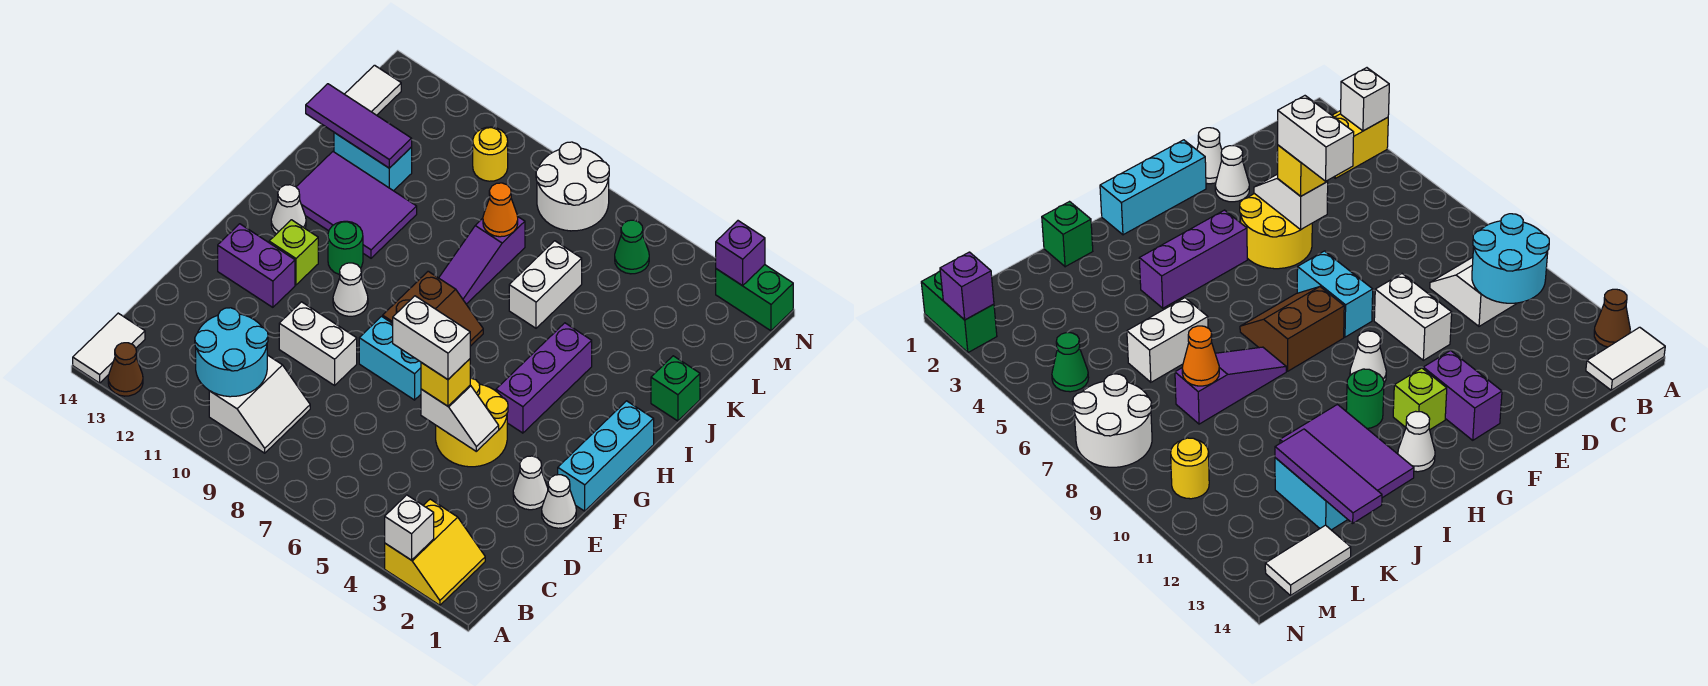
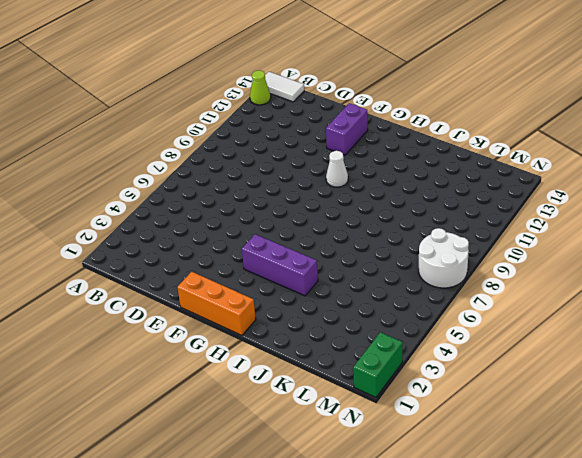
lime cone A13 level 1 -> brown cone A13 level 1
orange brick F1:H1 level 1 -> cyan brick F1:H1 level 1
none -> yellow slope A2:B3 level 1 top 3
none -> white slope B9:C10 level 1 top 10
none -> white cone E1 level 1
none -> white cone E2 level 1

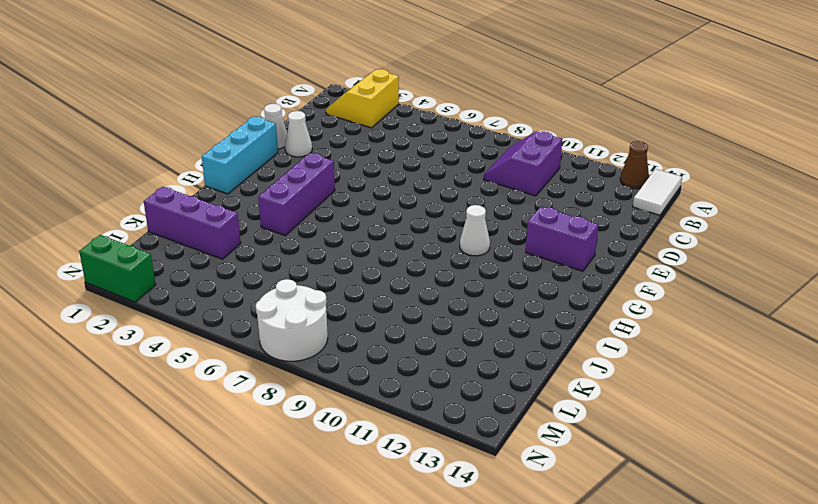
purple slope B9:C10 level 1 top 10 -> white slope B9:C10 level 1 top 10
purple brick K1:K3 level 1 -> none
none -> yellow round brick E4:F5 level 1
none -> white brick E9:E10 level 1
none -> cyan brick F7:F8 level 1
none -> brown slope G7:H8 level 1 top 8

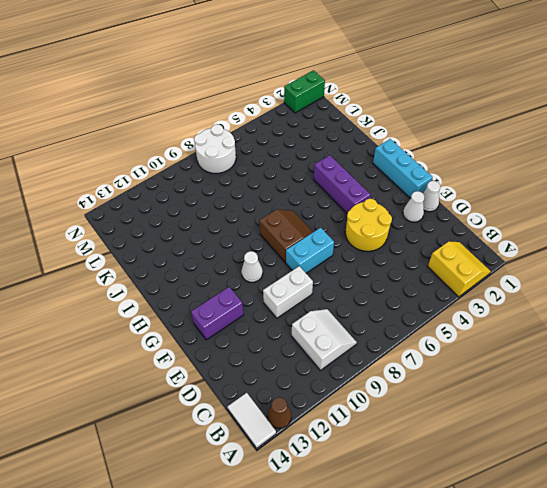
none -> lime brick G12 level 1
none -> green round brick H11 level 1
none -> white cone H13 level 1
none -> purple slope I8:K8 level 1 top K

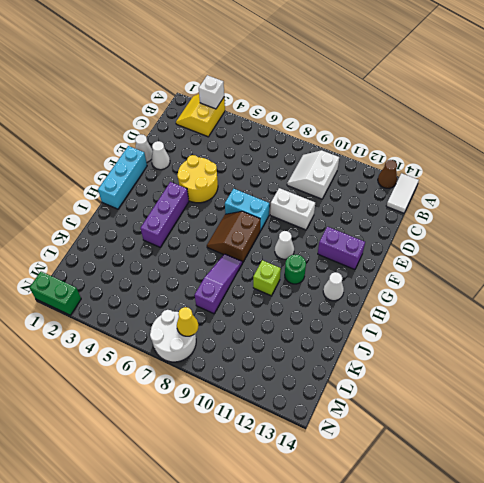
lime brick I10 level 1 -> lime brick G12 level 1
yellow cone M8 level 2 -> none
none -> purple tile I11:J13 level 1
none -> green brick J1 level 1
none -> white brick J6:K6 level 1
none -> cyan brick K12:K13 level 1

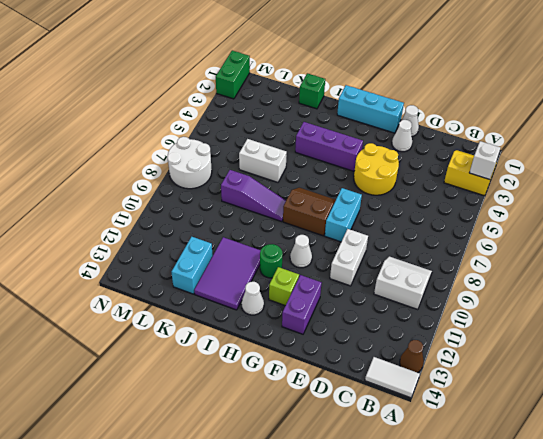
none -> white tile L14:M14 level 1
none -> green cone M5 level 1
none -> yellow round brick M10 level 1
none -> cyan round brick B10:C11 level 2

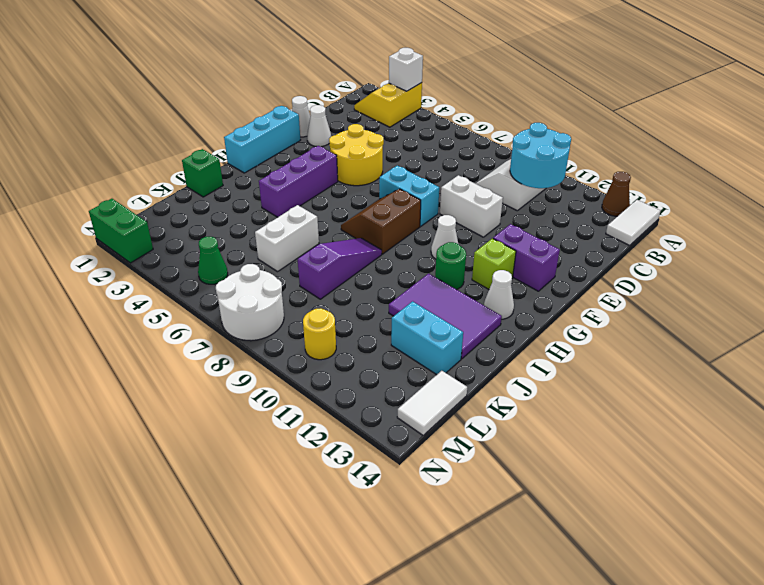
none -> white slope E4:E5 level 2 top 5
none -> orange cone K8 level 2
none -> purple tile K12:K14 level 2
none -> purple brick N2 level 2

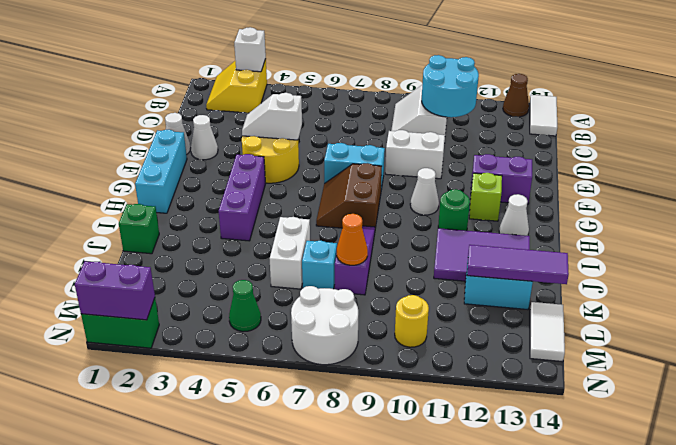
cyan brick K7 level 1 -> none
purple brick N1:N2 level 2 -> purple brick N2 level 2
none -> yellow brick E5 level 3
none -> white brick E5:E6 level 4

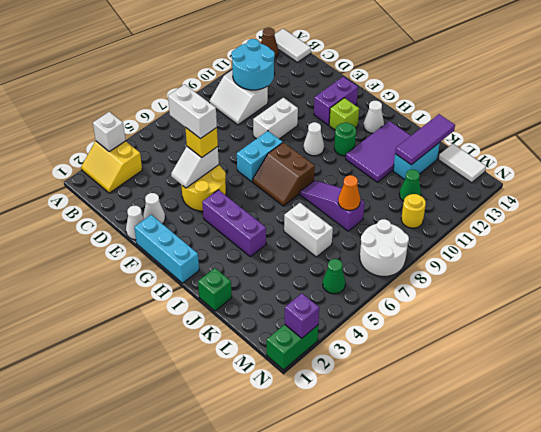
white brick D5:E5 level 4 -> white brick E5:E6 level 4
green cone L11 level 1 -> none

